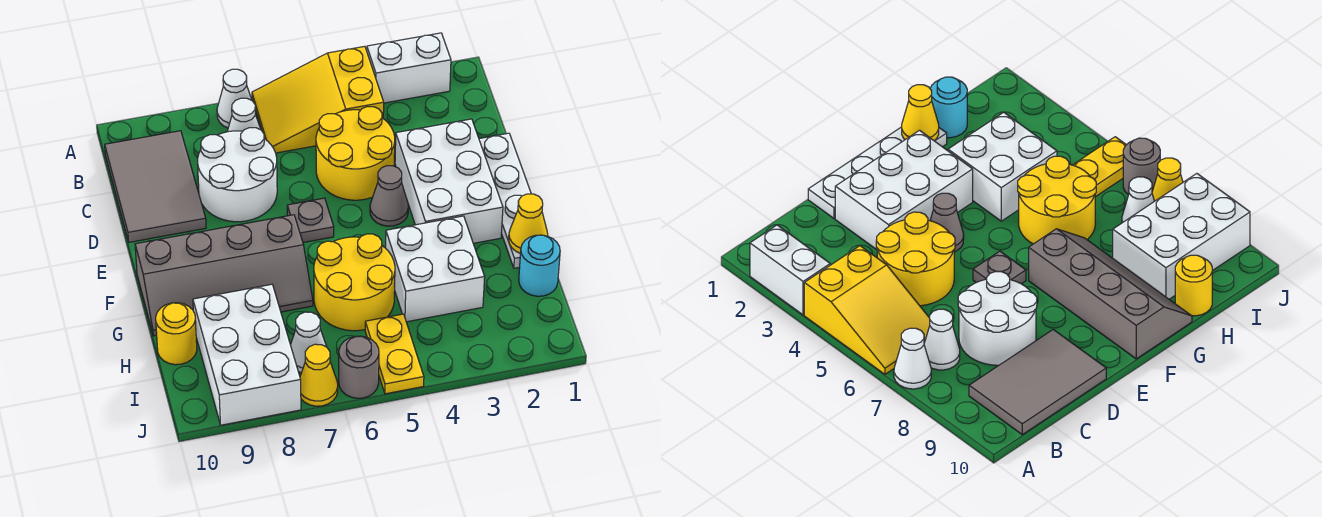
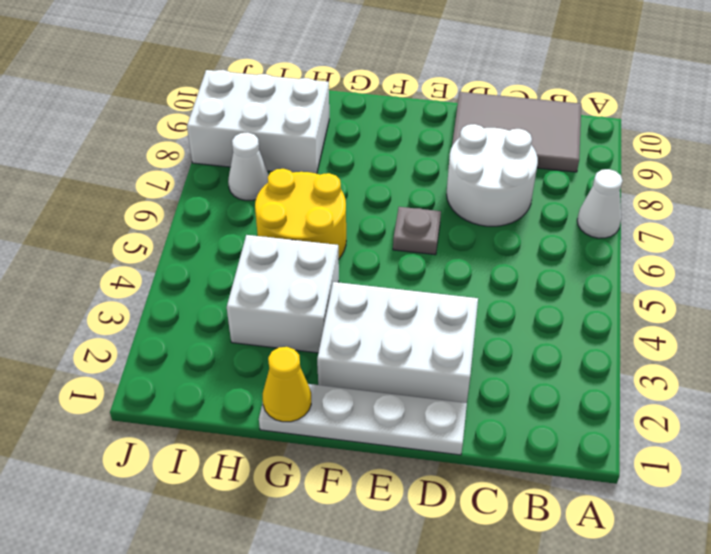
none -> white brick A2:A3 level 1
none -> yellow slope A4:B6 level 1 top 4
none -> white cone B7 level 1

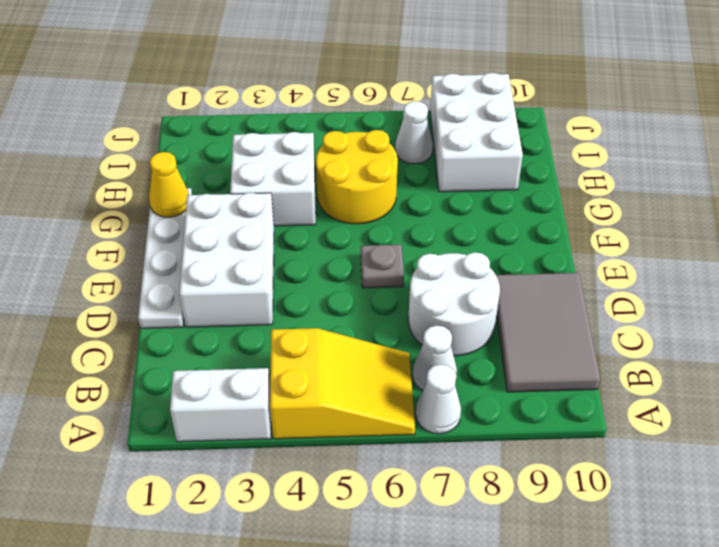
none -> yellow round brick C4:D5 level 1
none -> grey cone E4 level 1
none -> grey slope F7:G10 level 1 top F

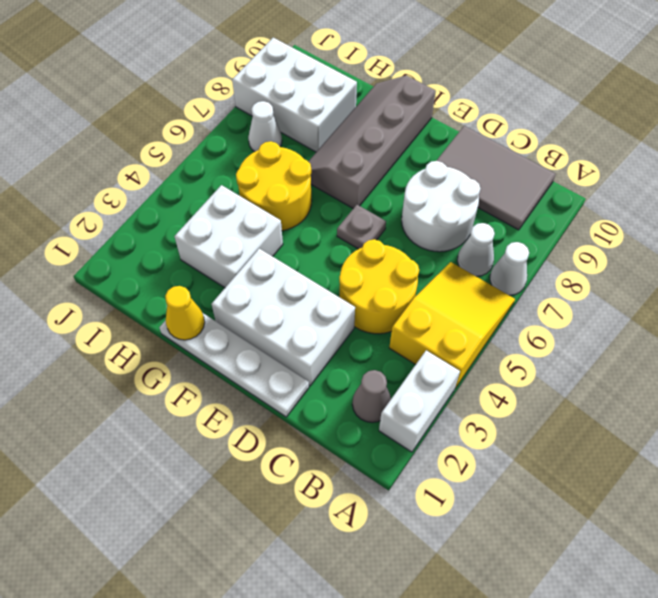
grey cone B2 level 1 -> grey cone E4 level 1
none -> cyan round brick H1 level 1
none -> yellow round brick H10 level 1
none -> yellow plate I5:J5 level 1

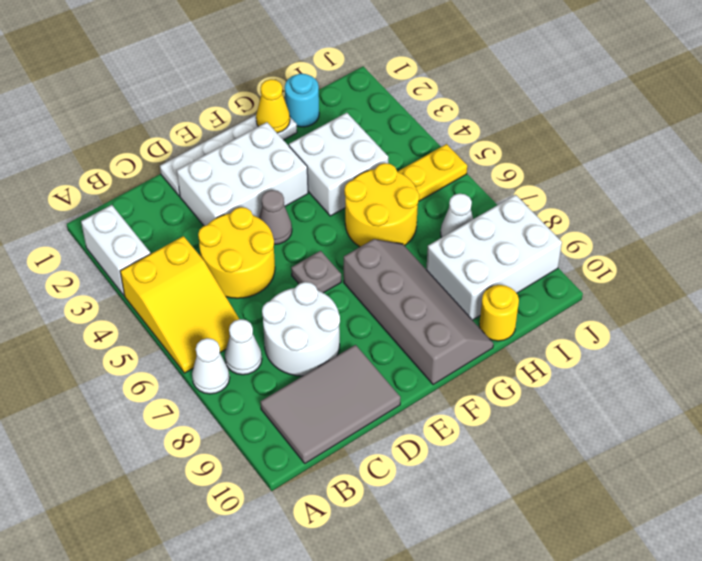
none -> grey round brick J6 level 1
none -> yellow cone J7 level 1

